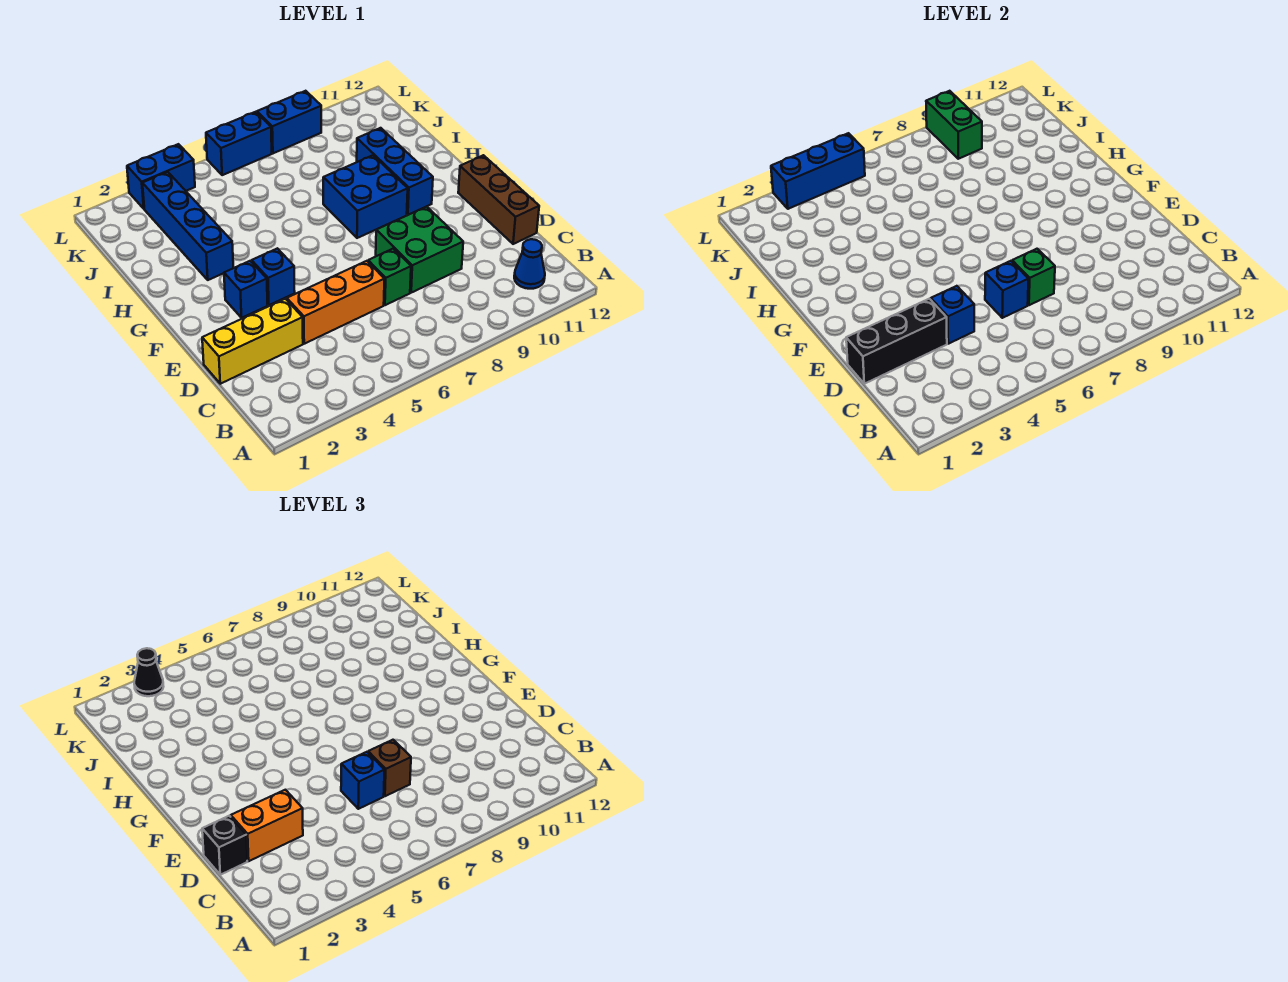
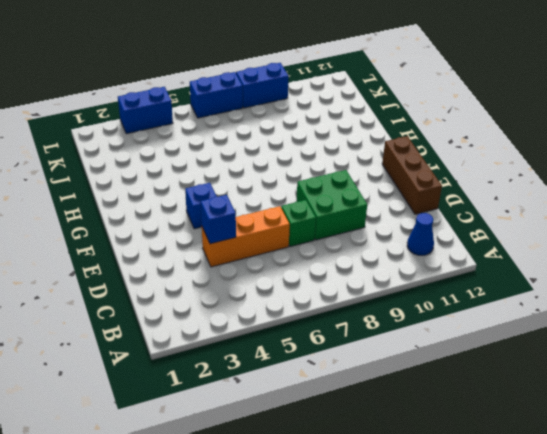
none -> yellow brick D1:D3 level 1
none -> blue brick F3 level 1
none -> blue brick G8:H9 level 1

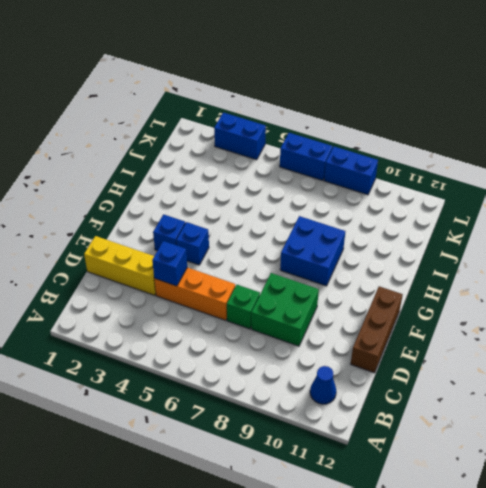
none -> blue brick G10:I10 level 1
none -> blue brick H3:K3 level 1
none -> black brick D1:D3 level 2

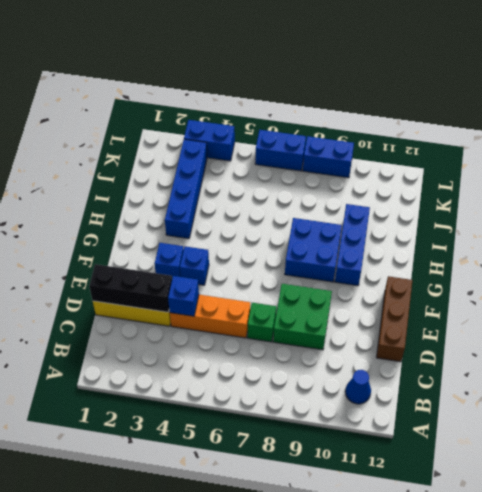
none -> blue brick D6 level 2
none -> green brick D7 level 2
none -> green brick K9:L9 level 2

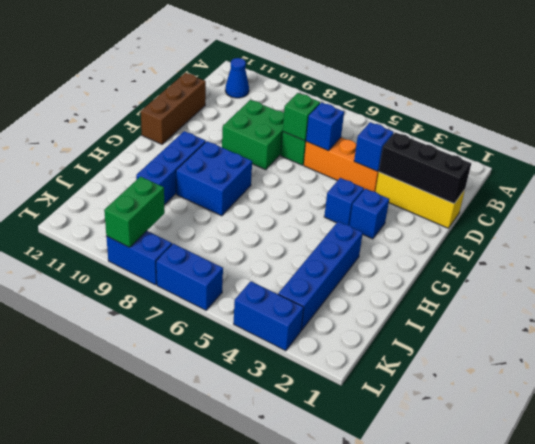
none -> blue brick L3:L5 level 2
none -> black brick D1 level 3
none -> orange brick D2:D3 level 3

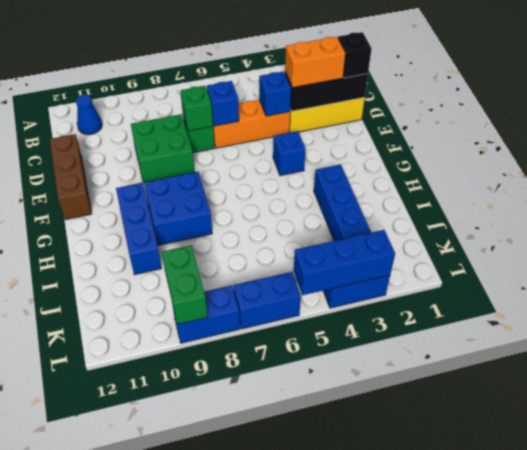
none -> blue brick F3 level 1
none -> blue brick D6 level 3
none -> brown brick D7 level 3

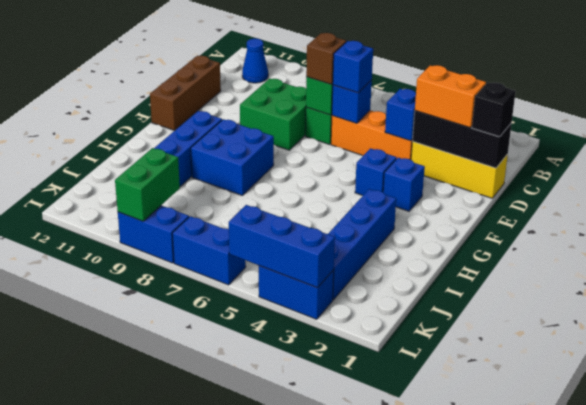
none -> black cone L3 level 3

